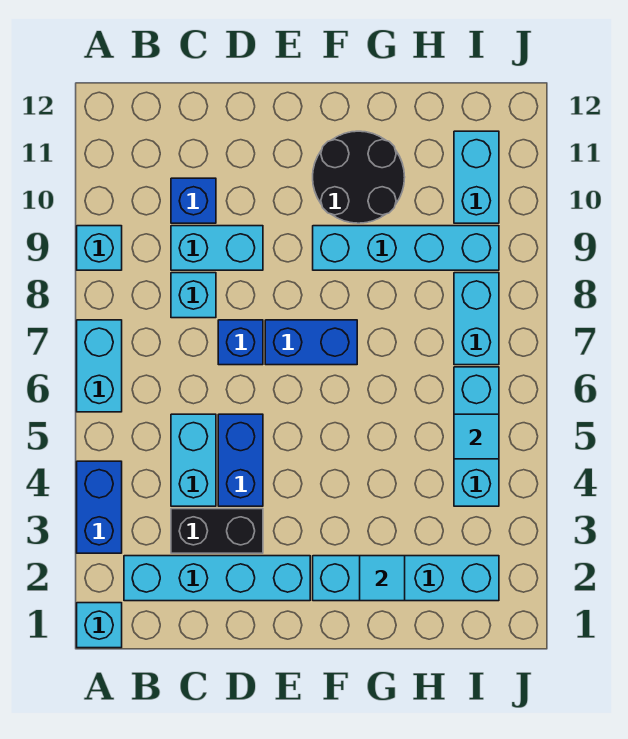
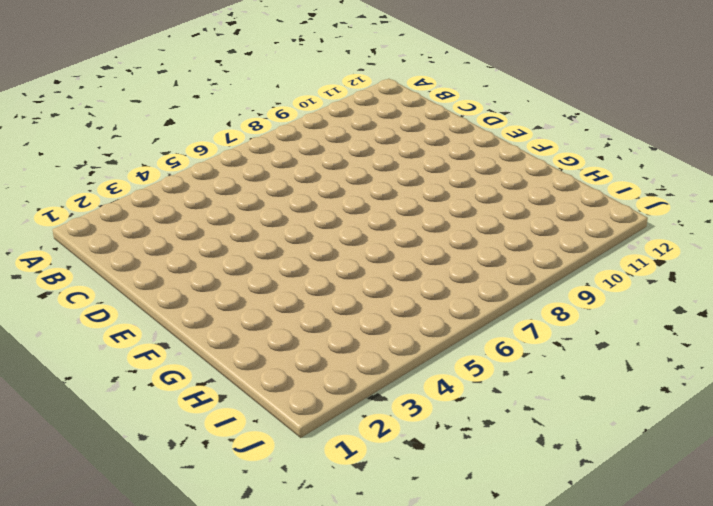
none -> cyan brick A1 level 1
none -> blue brick A3:A4 level 1
none -> cyan brick A6:A7 level 1

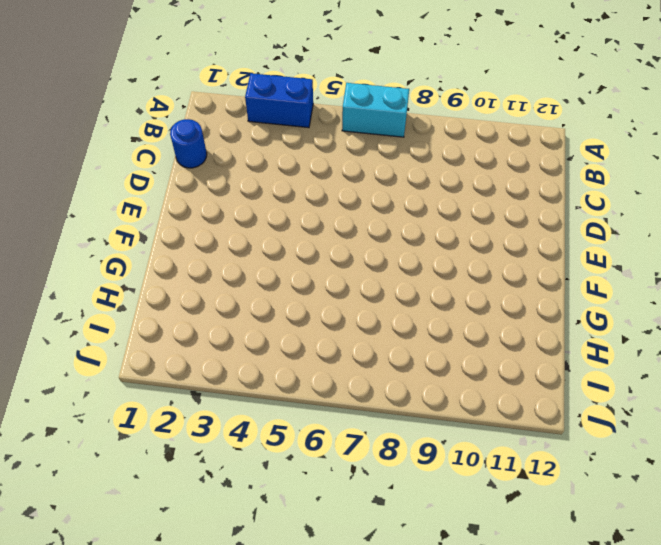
blue round brick C1 level 1 -> none
none -> cyan brick A1 level 1
none -> cyan brick A9 level 1
none -> cyan brick B2:E2 level 1

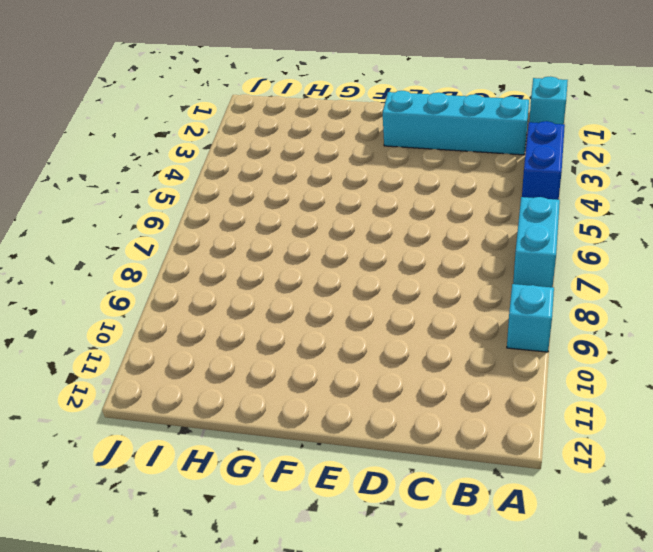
none -> black brick C3:D3 level 1
none -> cyan brick C4:C5 level 1
none -> cyan brick C8 level 1

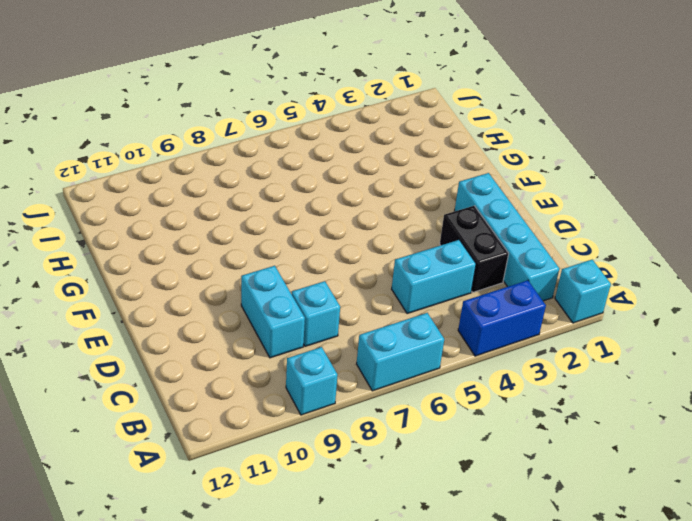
none -> blue brick C10 level 1
none -> blue brick D4:D5 level 1
none -> blue brick D7 level 1

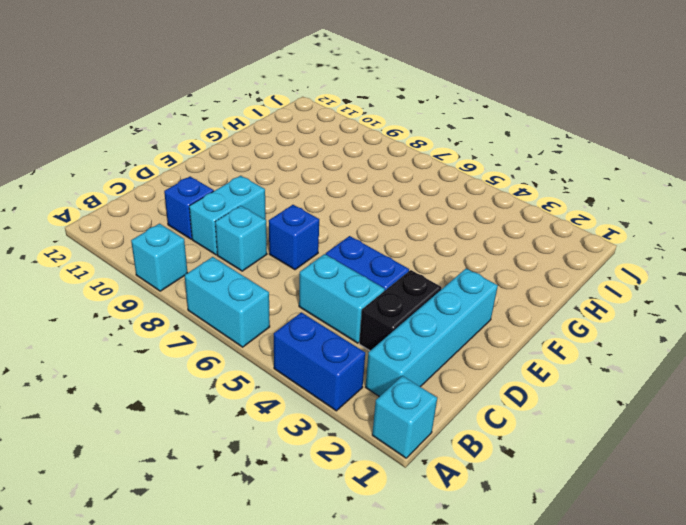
none -> blue brick E7:F7 level 1
none -> cyan brick F2:I2 level 1
none -> cyan brick F9:I9 level 1

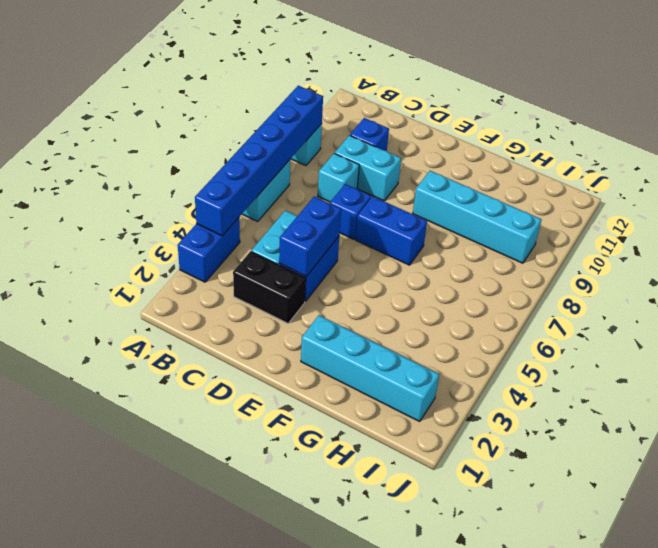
blue brick A4:A9 level 2 -> none
blue brick D4:D5 level 2 -> none
none -> cyan brick A1 level 1
none -> cyan brick B2:E2 level 1
none -> black round brick F10:G11 level 1

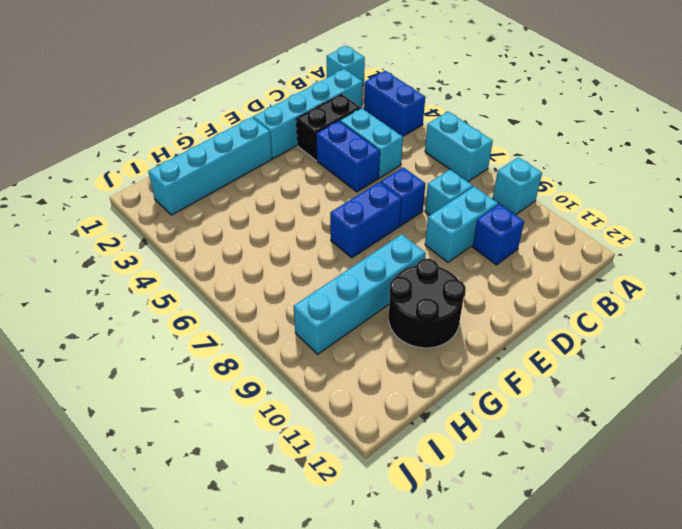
none -> cyan brick I4:I6 level 1
none -> cyan brick I7:I8 level 1
none -> cyan brick I10:I11 level 1

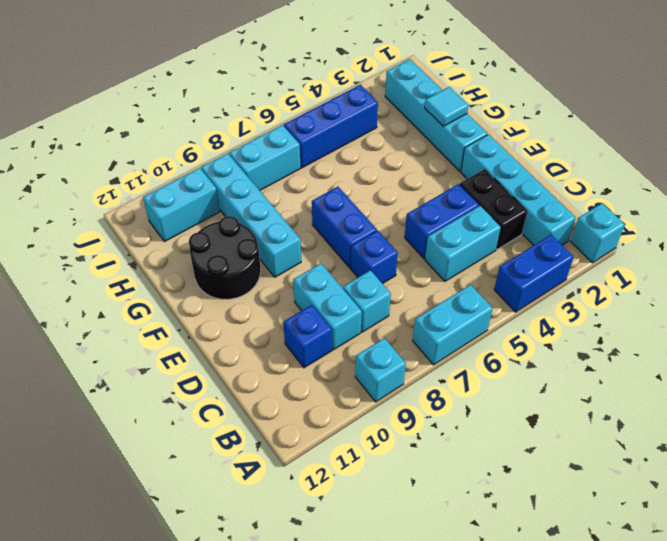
blue brick I4:I6 level 1 -> cyan brick I4:I6 level 1
none -> cyan tile I5 level 2

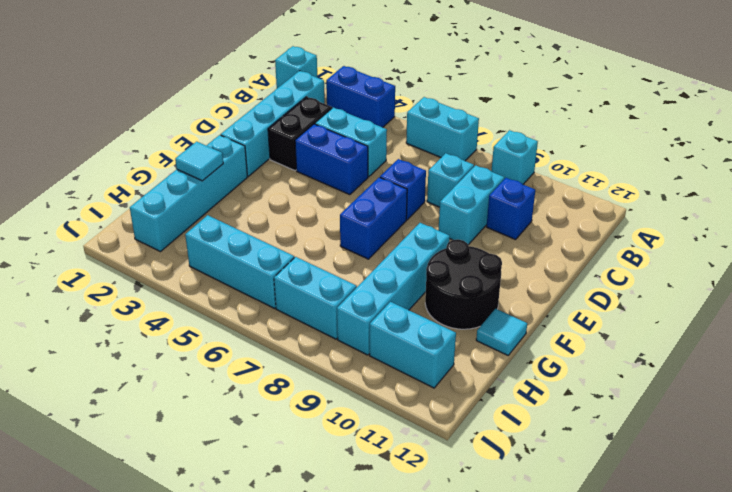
cyan tile G12 level 1 -> cyan tile I5 level 2

